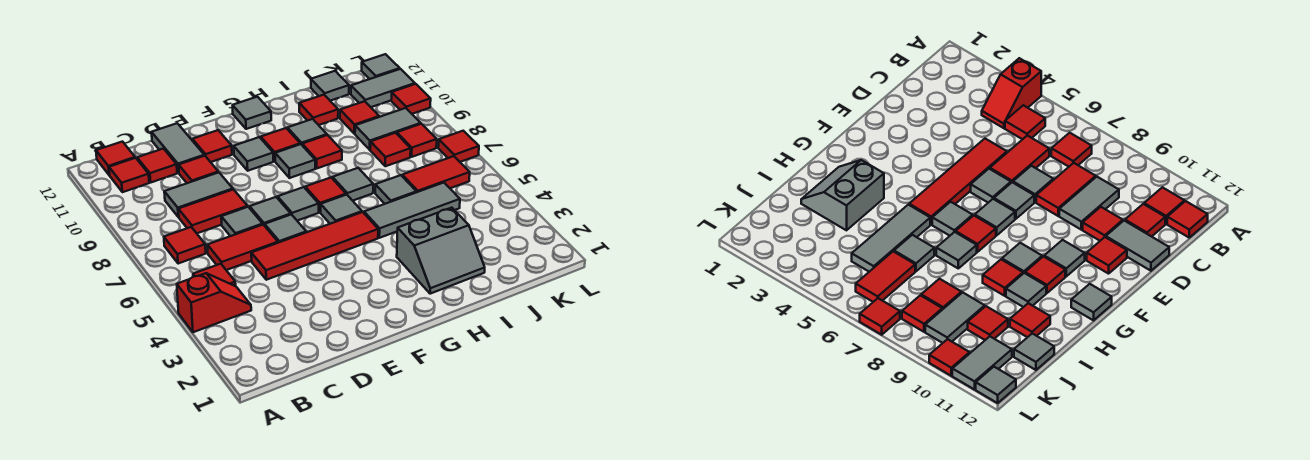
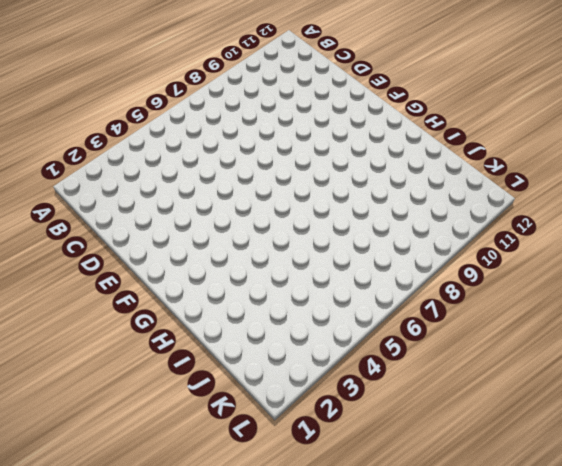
none -> red slope A4:B4 level 1 top A
none -> red tile B5 level 1
none -> red tile B7 level 1
none -> red tile B11 level 1

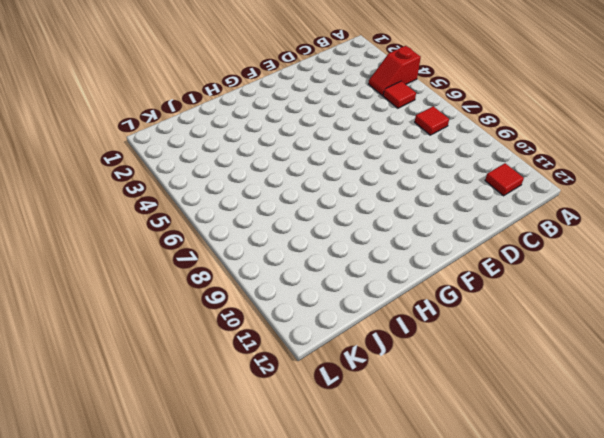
none -> red tile B12 level 1
none -> red tile C6:D6 level 1
none -> red tile C8:D8 level 1
none -> grey tile C9:D9 level 1

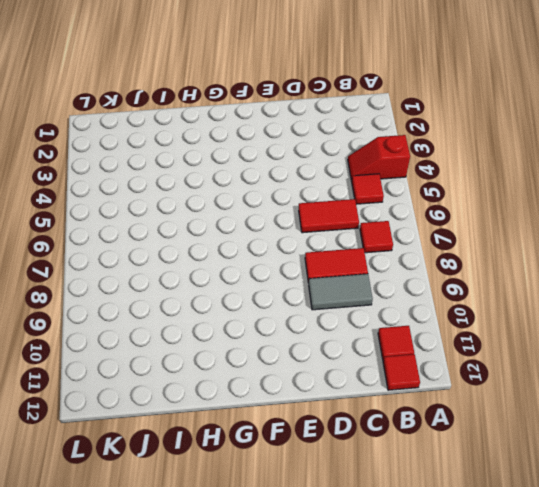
none -> red tile C11 level 1
none -> red tile D5:G5 level 1
none -> grey tile D7 level 1
none -> red tile D10 level 1

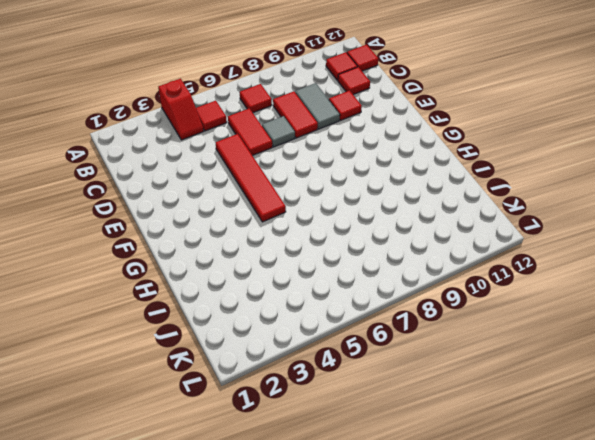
none -> grey tile D11:D12 level 1
none -> grey tile E6 level 1
none -> grey tile E7 level 1
none -> red tile E11 level 1

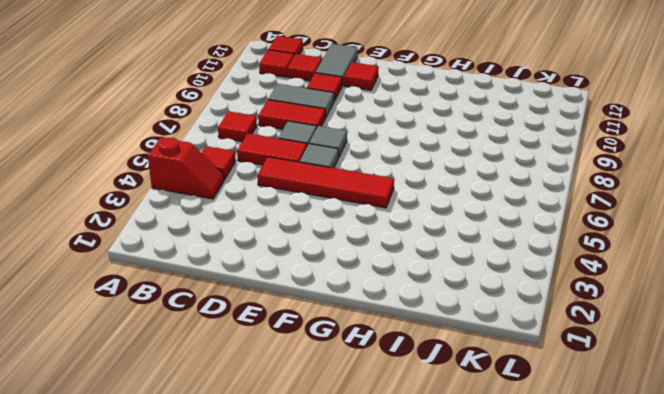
none -> grey tile F7 level 1
none -> grey tile F10 level 1
none -> grey tile G6 level 1
none -> red tile G7 level 1

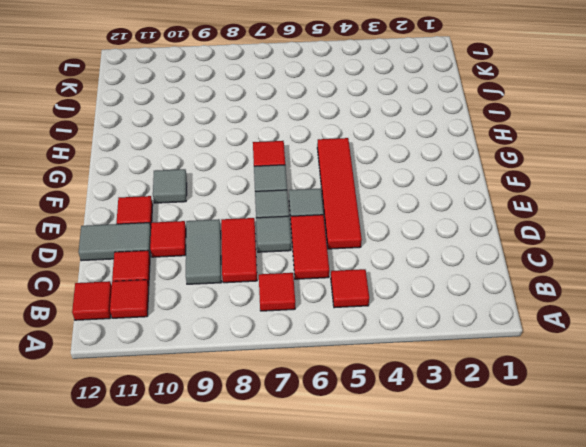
none -> red slope A4:B4 level 1 top A
none -> grey tile G6 level 1
none -> grey tile G9 level 1
none -> red tile G10 level 1

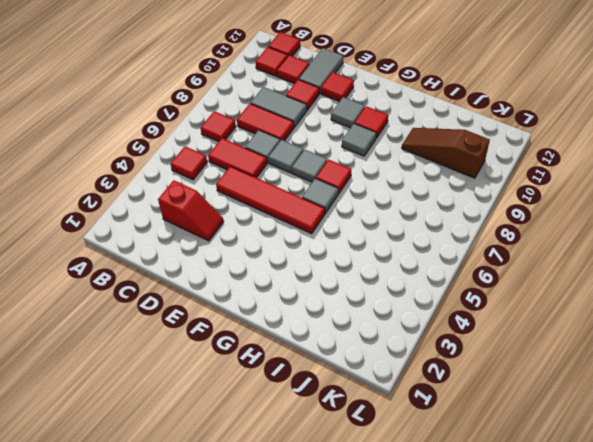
red slope C3:D3 level 1 top C -> red slope A4:B4 level 1 top A
brown slope I10:K10 level 1 top K -> red tile J10 level 1
none -> grey tile E6 level 1
none -> grey tile G12 level 1
none -> grey slope H2:I3 level 1 top 3
none -> grey tile H5:J5 level 1

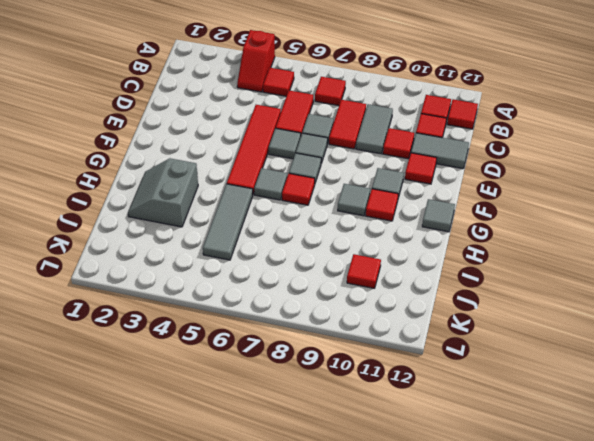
none -> grey tile H7 level 1
none -> red tile H9 level 1
none -> grey tile H10 level 1
none -> grey tile I6 level 1

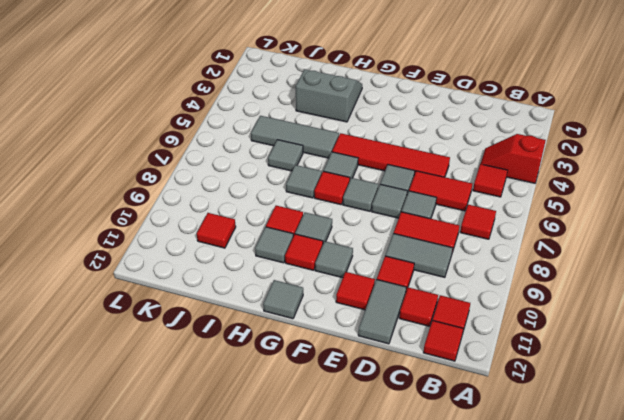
none -> red tile I11 level 1
none -> red tile J6:K6 level 1
none -> red tile J8 level 1
none -> grey tile J9:K9 level 1

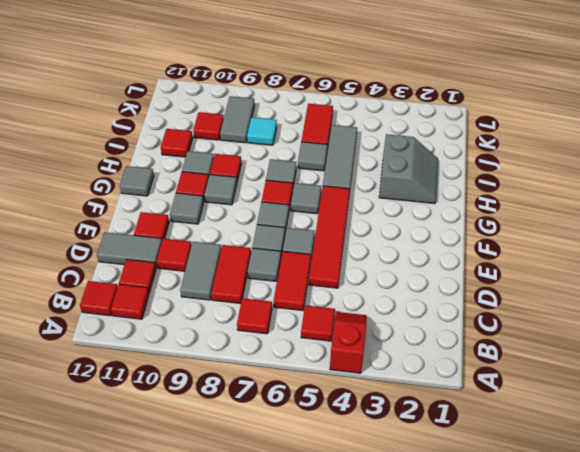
cyan tile J8 level 1 -> red tile J8 level 1
none -> grey tile J12 level 1
none -> red tile K8 level 1
none -> grey tile K11:L11 level 1
none -> red tile L7 level 1

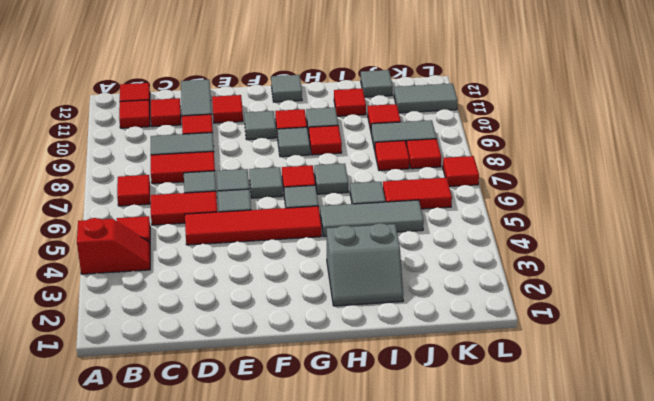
none -> red tile L10 level 1
none -> grey tile L12 level 1

